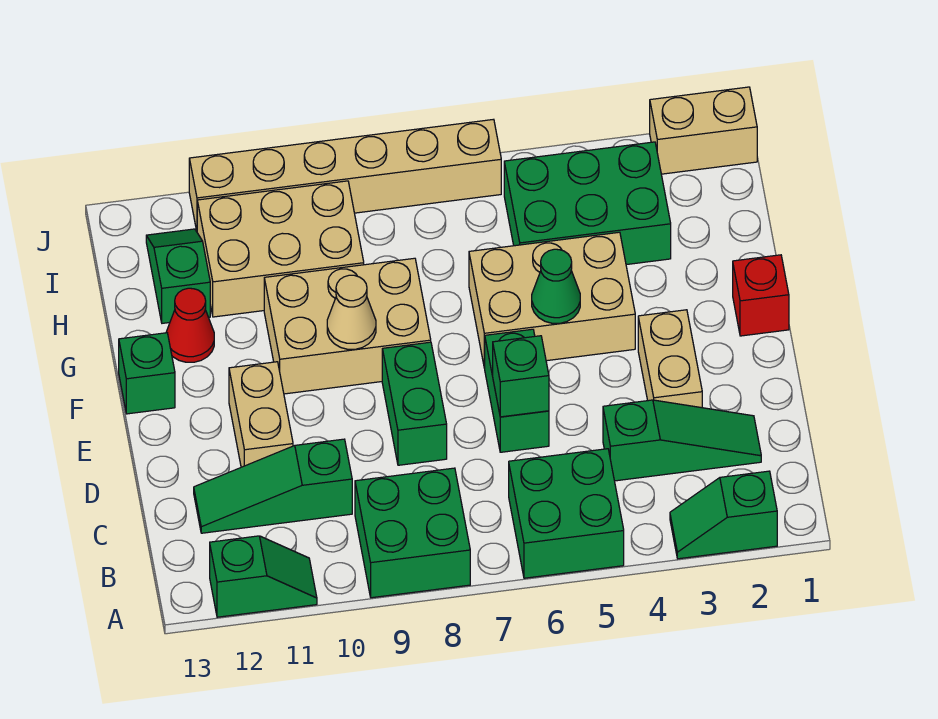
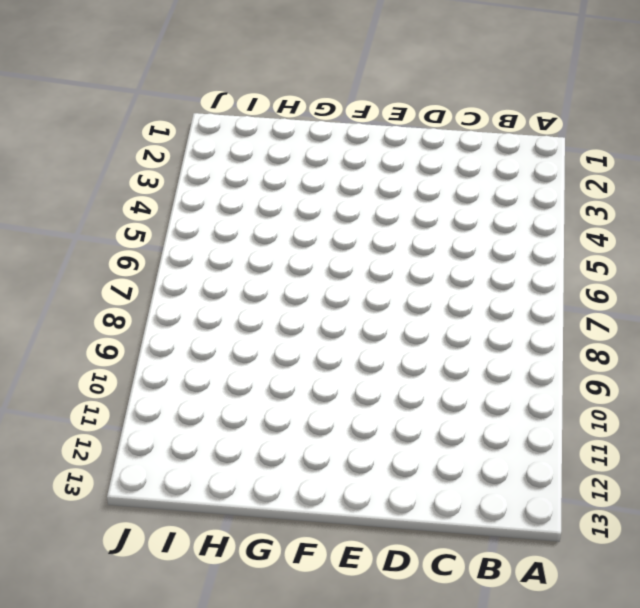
none -> green slope A2:A3 level 1 top 2
none -> green brick A5:B6 level 1
none -> green brick A8:B9 level 1

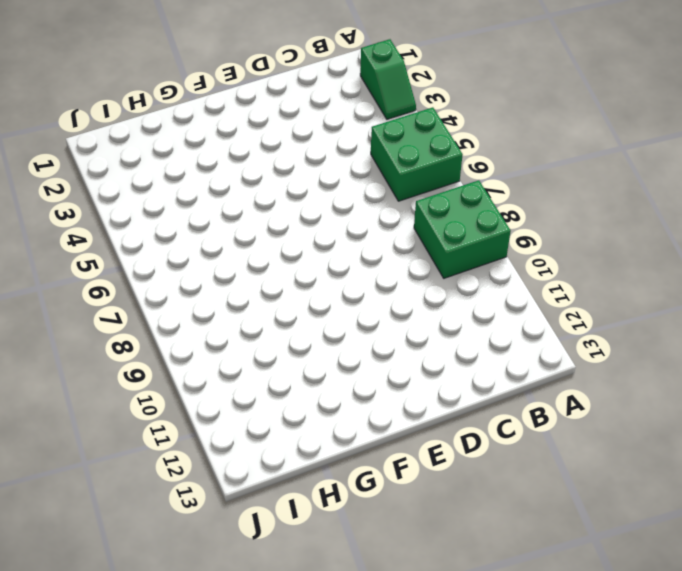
none -> green slope A11:A12 level 1 top 12
none -> green slope C2:C4 level 1 top 4
none -> green slope C10:C12 level 1 top 10

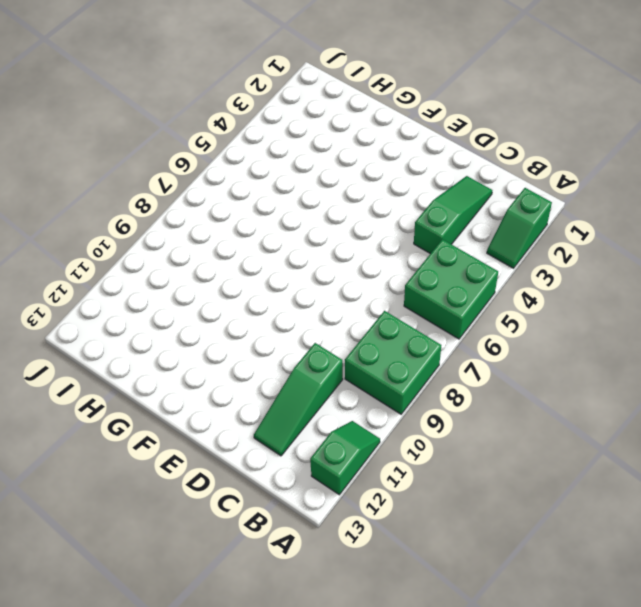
none -> tan brick D3:E3 level 1
none -> green brick D6:E6 level 1
none -> green brick D8:E8 level 1

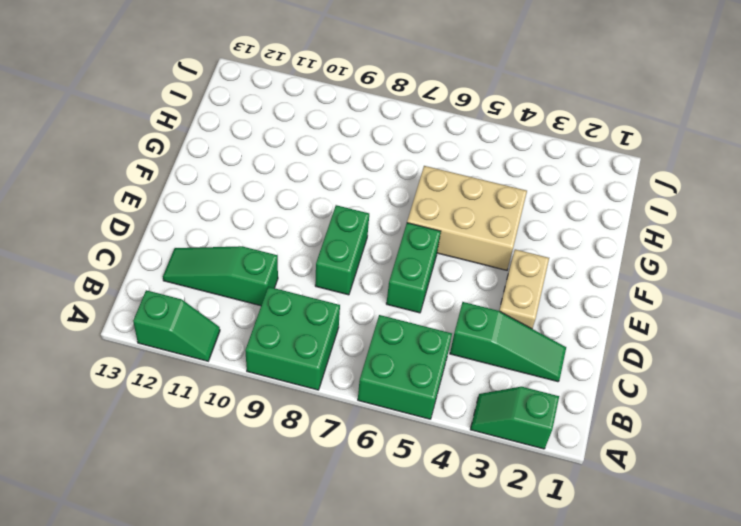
none -> tan brick D11:E11 level 1
none -> red brick F1 level 1
none -> tan brick F8:G10 level 1

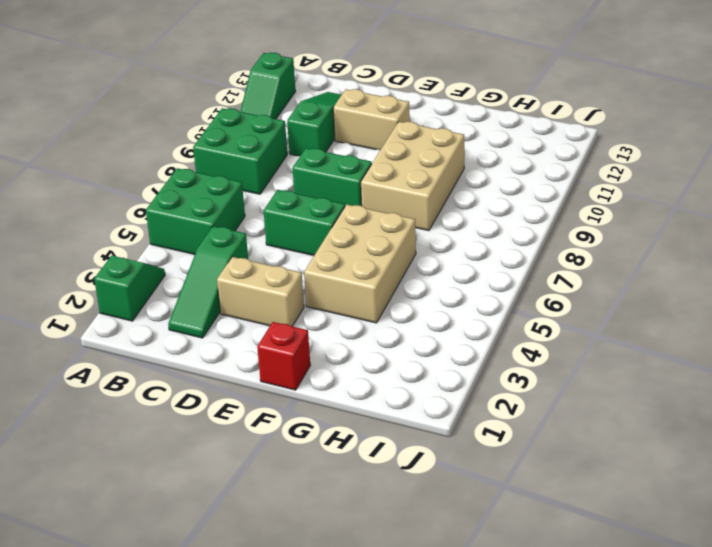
none -> green brick F13 level 1
none -> red cone G12 level 1
none -> green brick H3:I5 level 1

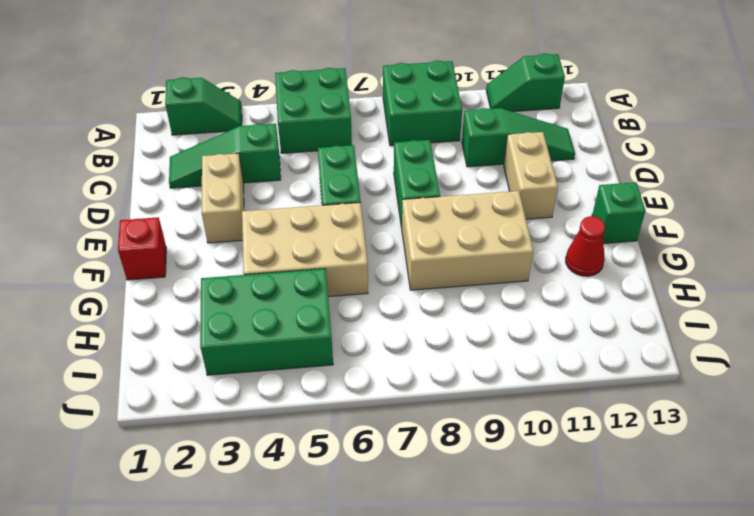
none -> tan brick H9:I11 level 1
none -> green slope H12:I12 level 1 top H
none -> tan brick J1:J2 level 1

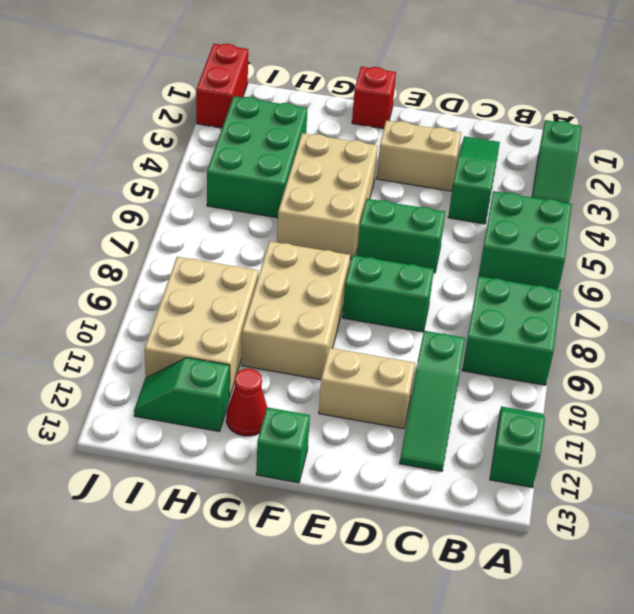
red brick J1:J2 level 1 -> tan brick J1:J2 level 1
none -> tan brick J6:J11 level 1
none -> green brick D6 level 2
none -> green cone F5 level 2

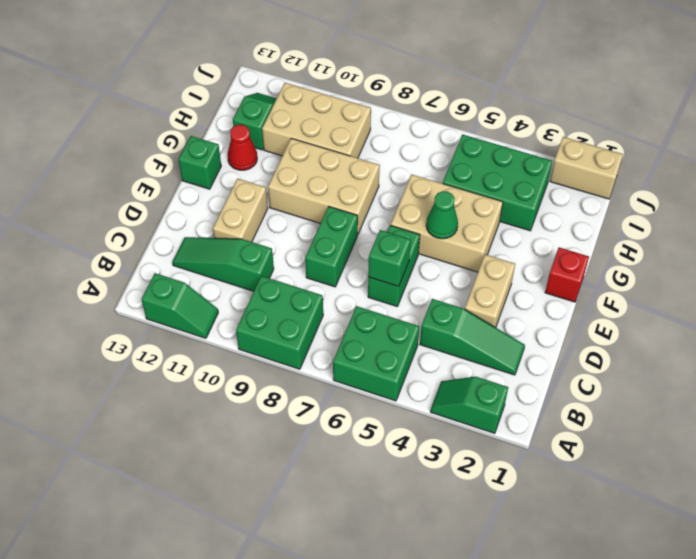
none -> tan brick J6:J11 level 1
none -> tan cone F9 level 2

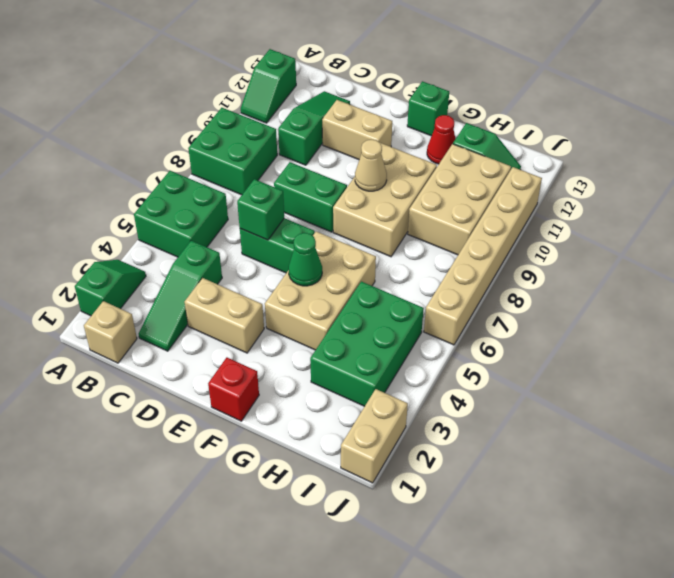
tan brick B1 level 1 -> none

